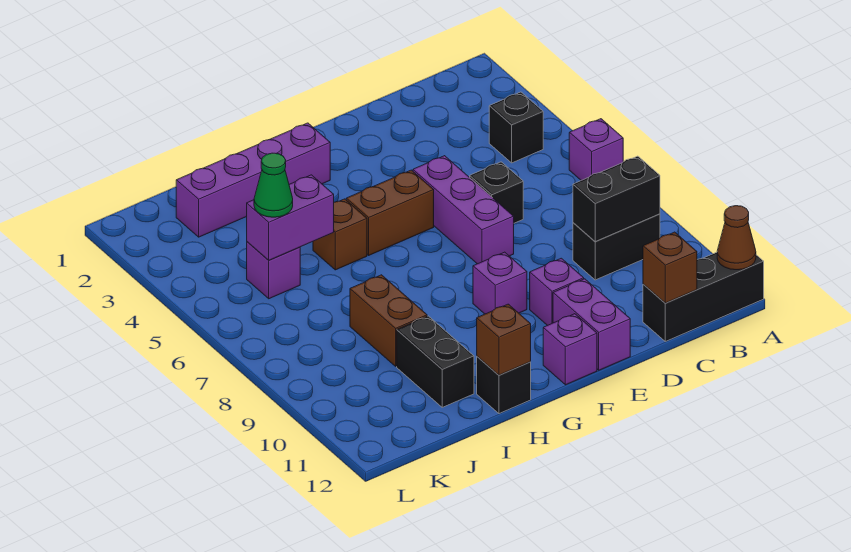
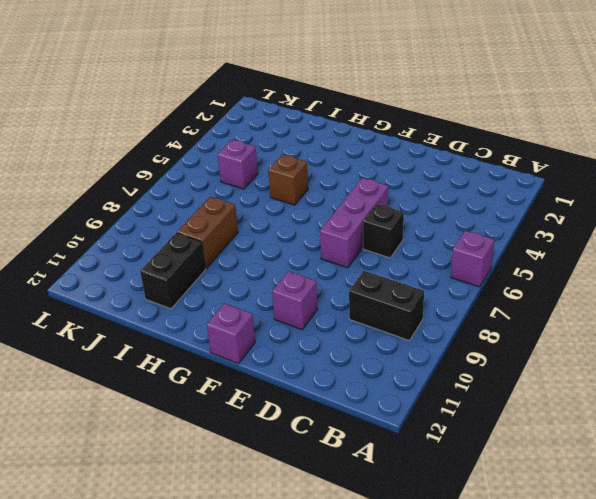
none -> black brick A12:C12 level 1
none -> black brick B4 level 1
none -> purple brick E11:E12 level 1

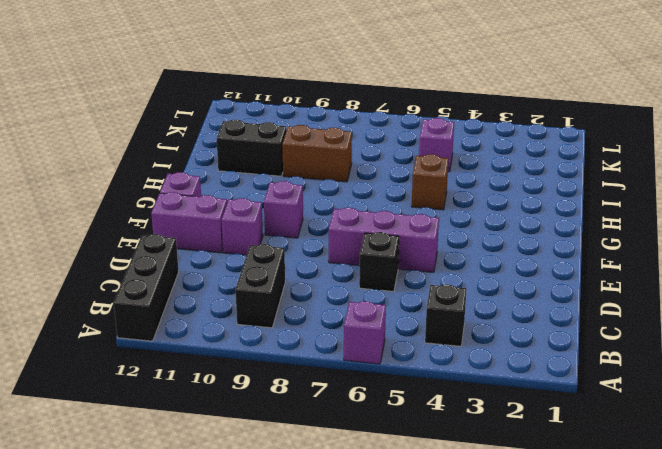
none -> brown brick F5:G5 level 1
none -> purple brick G2:J2 level 1
none -> black brick H12 level 1

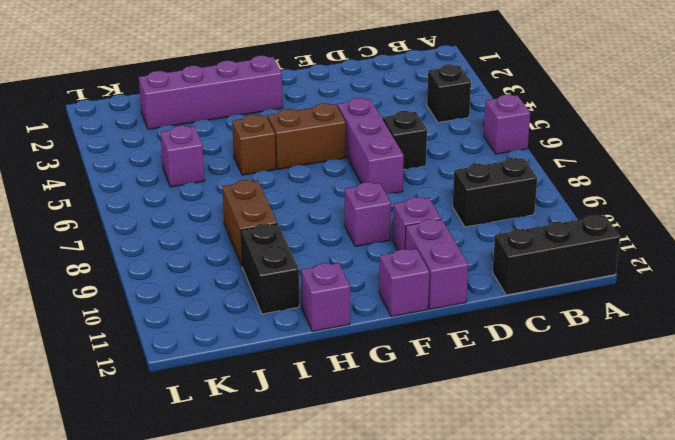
purple brick H12 level 1 -> black brick H12 level 1
none -> brown cone A12 level 2
none -> black brick B9:C9 level 2
none -> brown brick C12 level 2

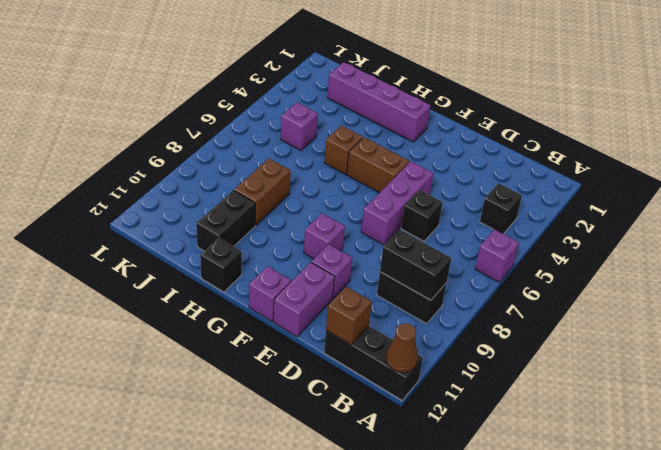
none -> brown brick H12 level 2
none -> purple brick I5:J5 level 2
none -> green cone J5 level 3

